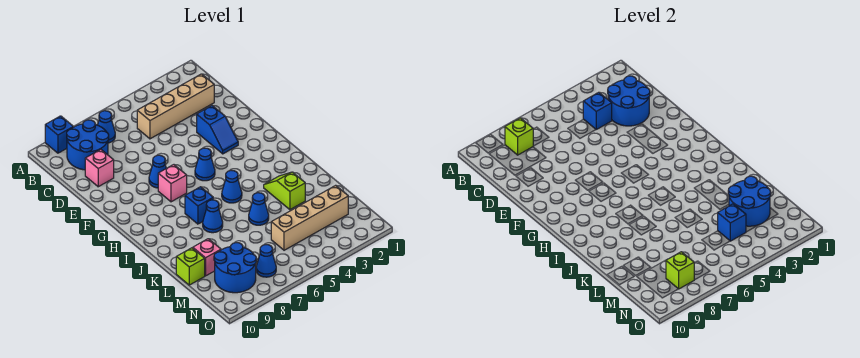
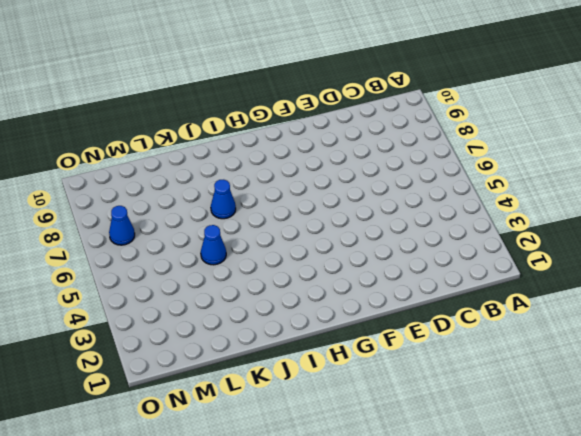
none -> blue brick A9 level 1
none -> blue cone B7 level 1
none -> blue round brick B8:C9 level 1

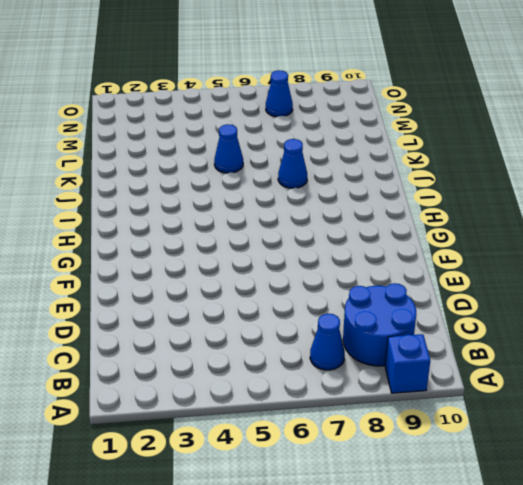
none -> tan brick C2:C5 level 1
none -> pink brick D9 level 1
none -> blue slope E3:F3 level 1 top E

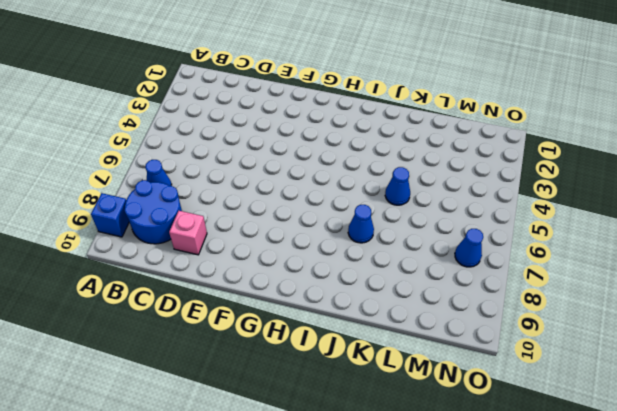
none -> tan brick C2:C5 level 1
none -> blue slope E3:F3 level 1 top E
none -> blue cone F7 level 1

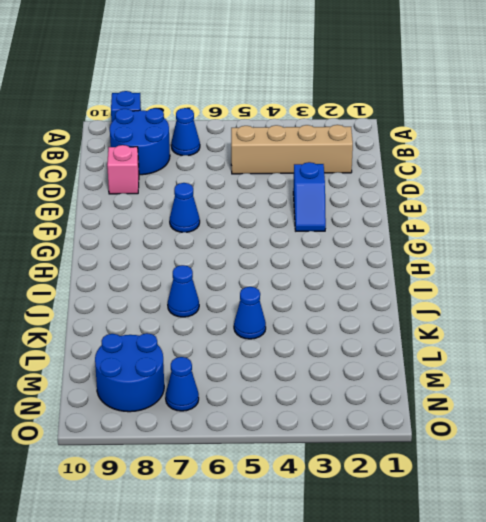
none -> blue cone G5 level 1
none -> pink brick G7 level 1
none -> blue cone I5 level 1

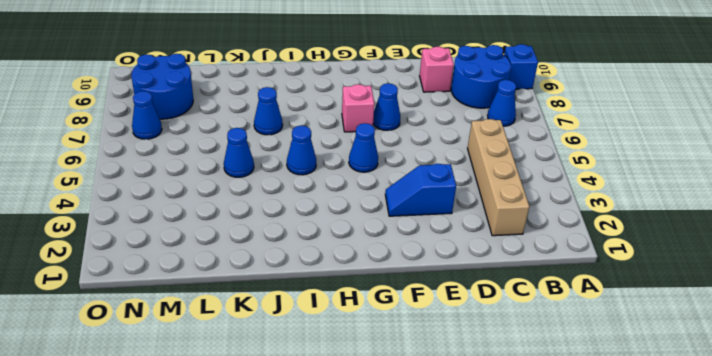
none -> blue brick I7 level 1
none -> lime slope J3:K3 level 1 top K
none -> pink brick L9 level 1

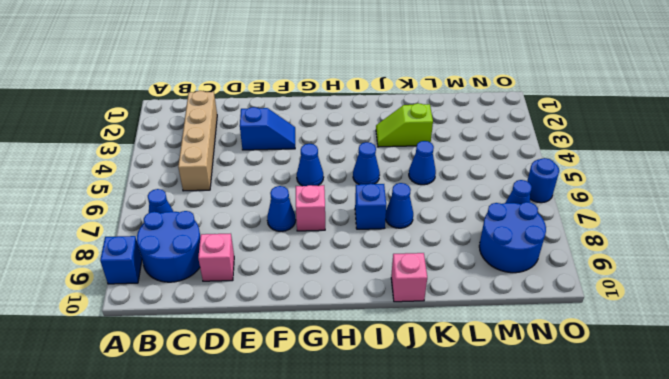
pink brick J10 level 1 -> pink brick L9 level 1
blue round brick O6 level 1 -> none
none -> lime brick L10 level 1
none -> tan brick M2:M5 level 1
none -> lime brick B8 level 2

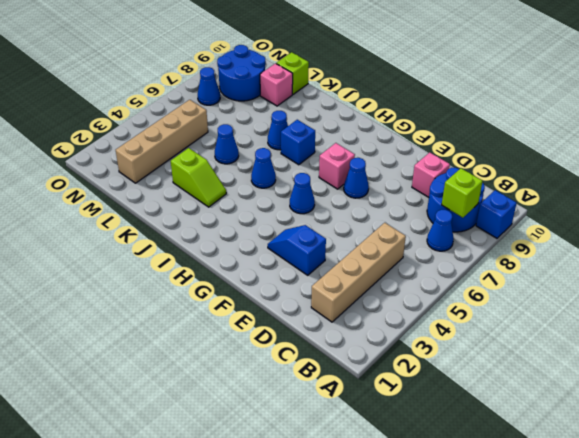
none -> blue round brick C2:D3 level 2
none -> blue brick C4 level 2
none -> blue round brick L2:M3 level 2

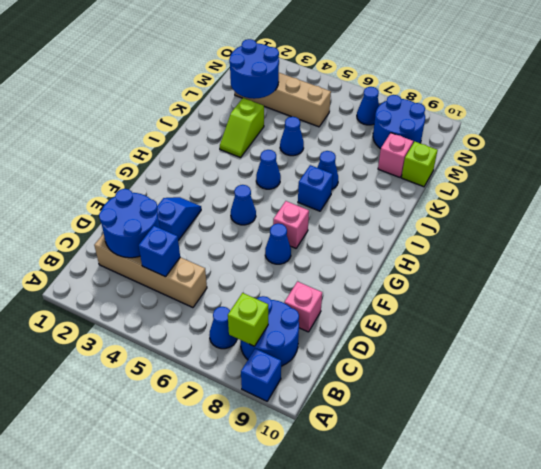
none -> blue brick M4 level 2
none -> lime brick N8 level 2

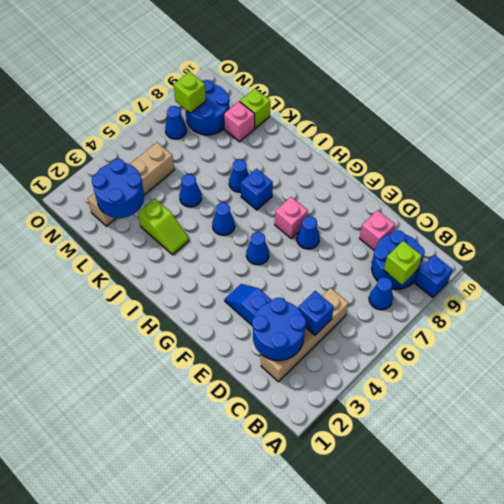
none -> blue brick M4 level 2

